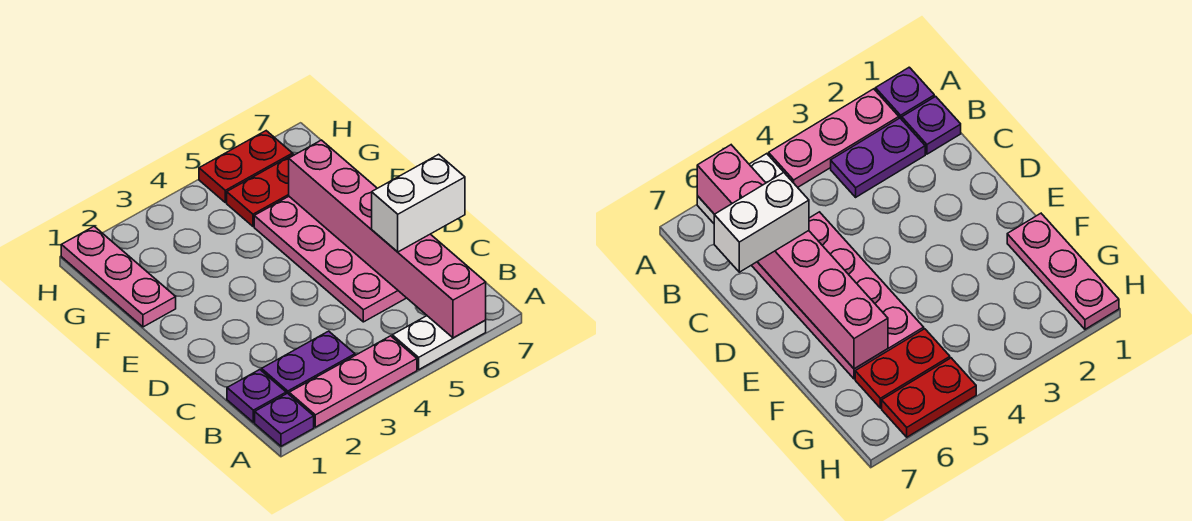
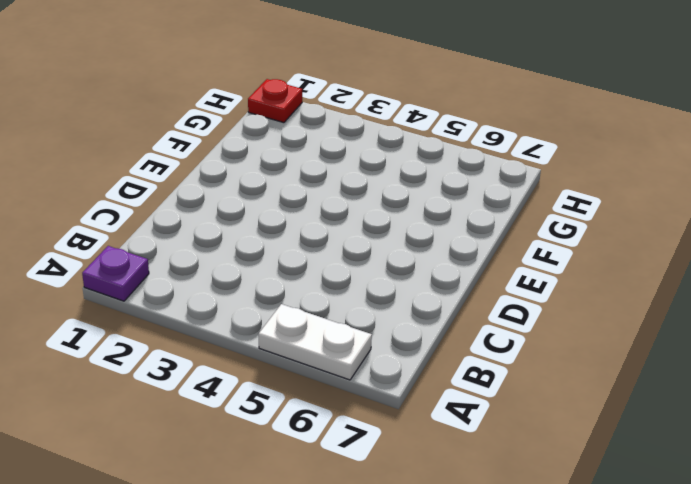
red plate H1 level 1 -> pink plate F1:H1 level 1
none -> pink plate A2:A4 level 1
none -> purple plate B1 level 1

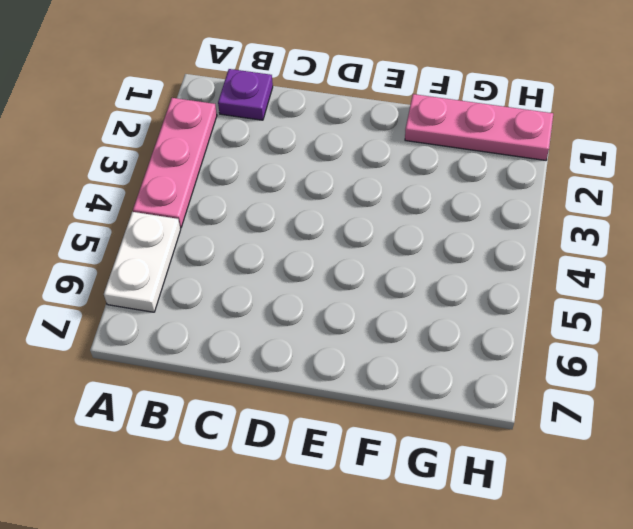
none -> purple plate A1 level 1
none -> purple plate B2:B3 level 1

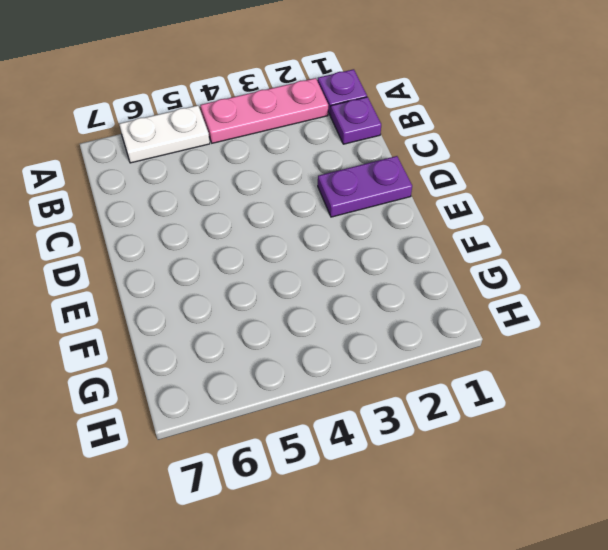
purple plate D1:D2 level 1 -> purple plate B2:B3 level 1
none -> pink plate C5:F6 level 1
none -> pink plate F1:H1 level 1

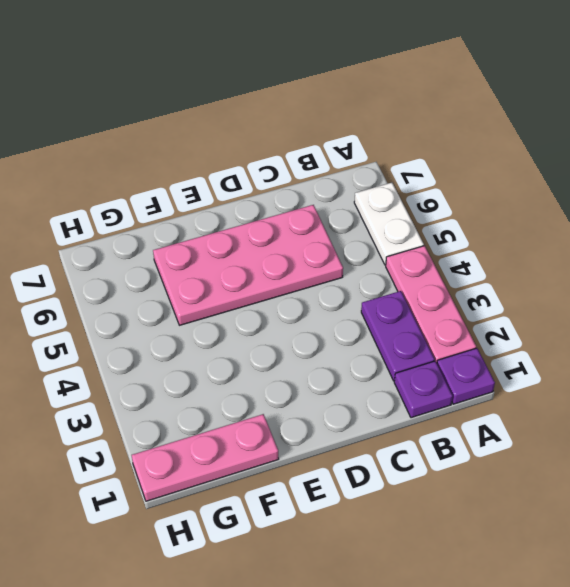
none -> red plate G5:G6 level 1
none -> red plate H5:H6 level 1

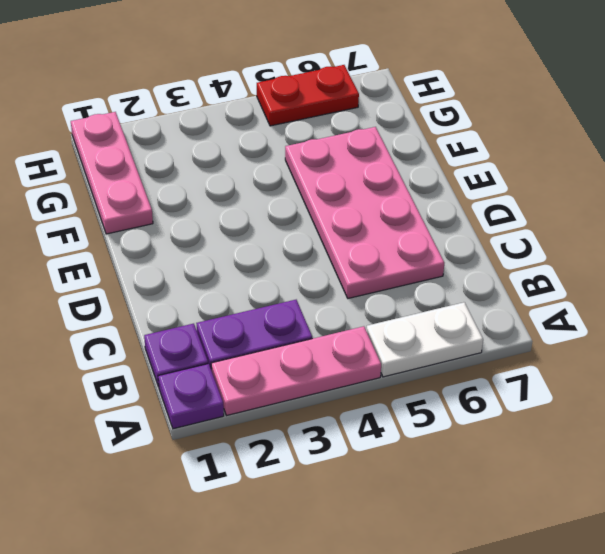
none -> red plate G5:G6 level 1
none -> pink brick A6:F6 level 2

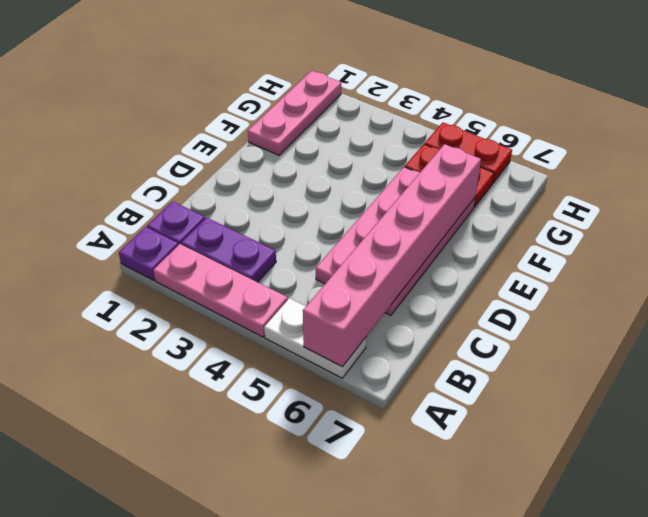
none -> white brick C6:C7 level 3

